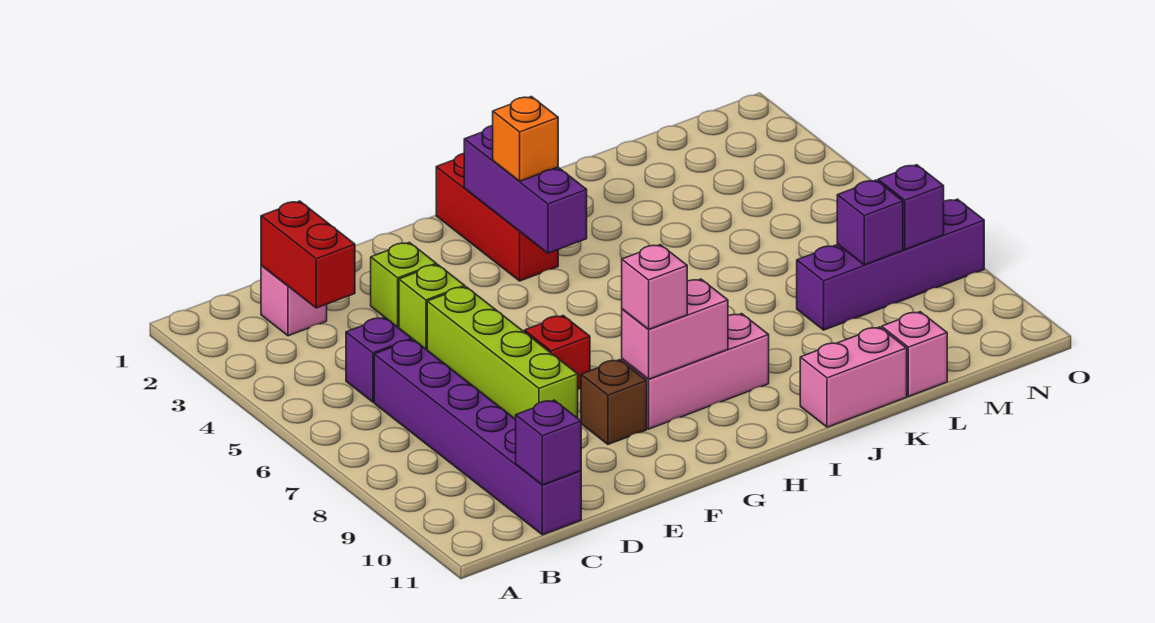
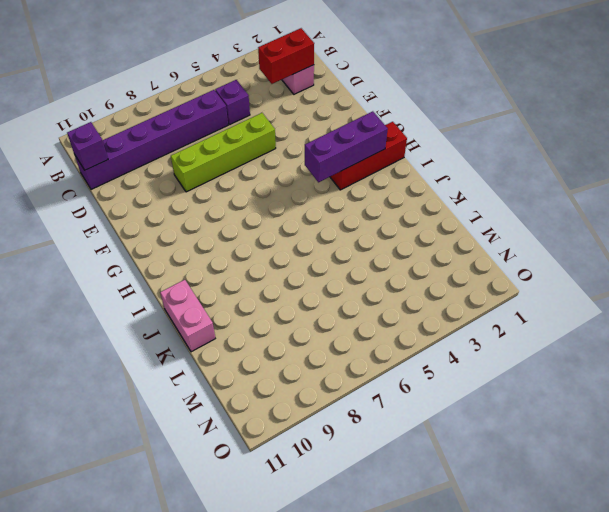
none -> lime brick E3 level 1
none -> lime brick E4 level 1
none -> red brick F7 level 1

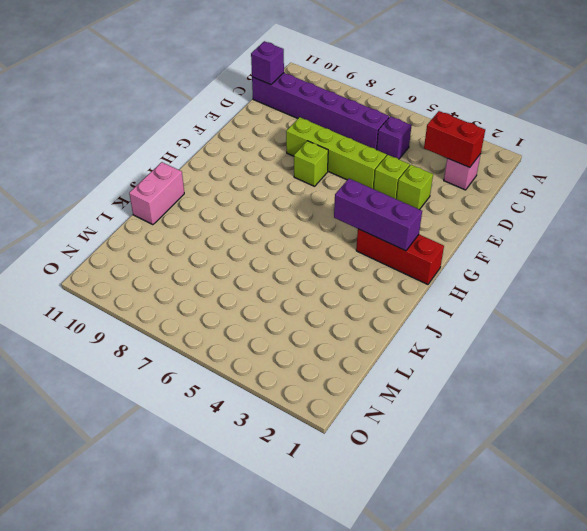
lime brick F7 level 1 -> red brick F7 level 1
none -> brown brick F9 level 1
none -> pink brick G9:I9 level 1
none -> purple brick L8:O8 level 1

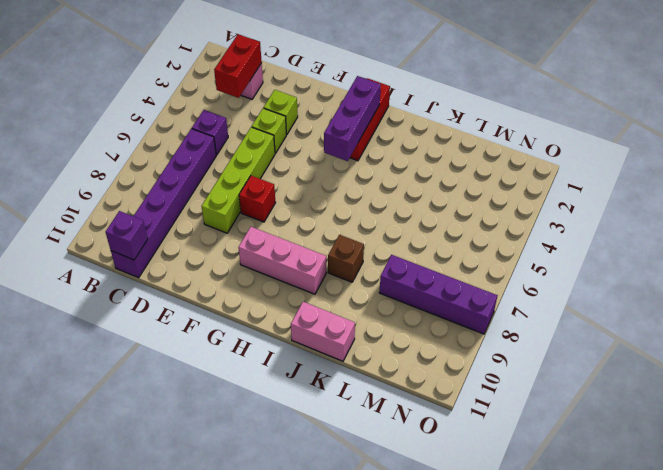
brown brick J8 level 1 -> brown brick F9 level 1
none -> pink brick L11 level 1
none -> pink brick G9:H9 level 2
none -> purple brick M8 level 2

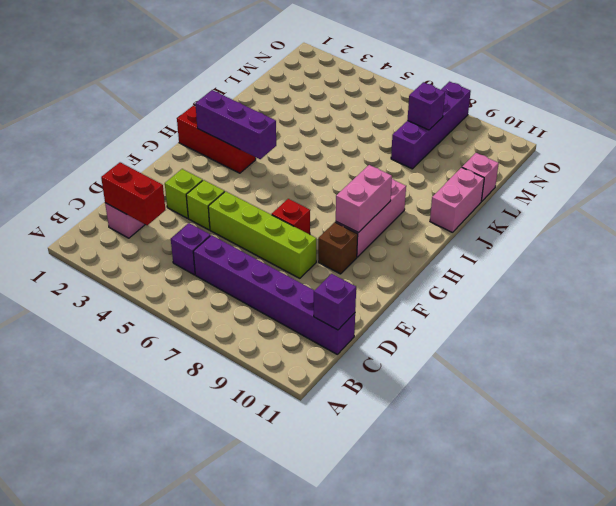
none -> purple brick N8 level 2
none -> pink brick G9 level 3
none -> orange brick H3 level 3

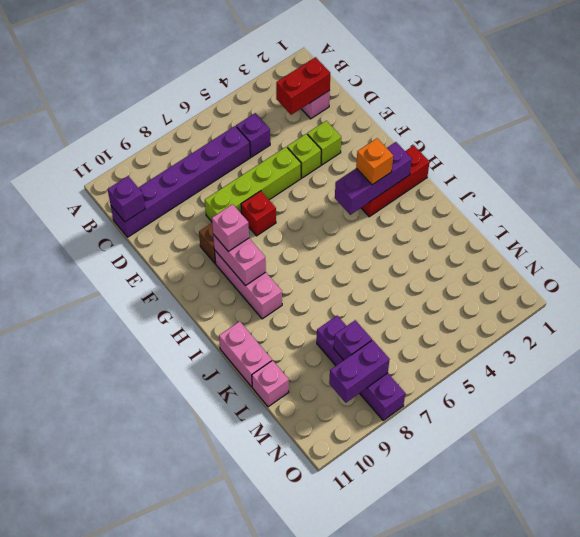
purple brick N8:N9 level 2 -> purple brick N8 level 2

